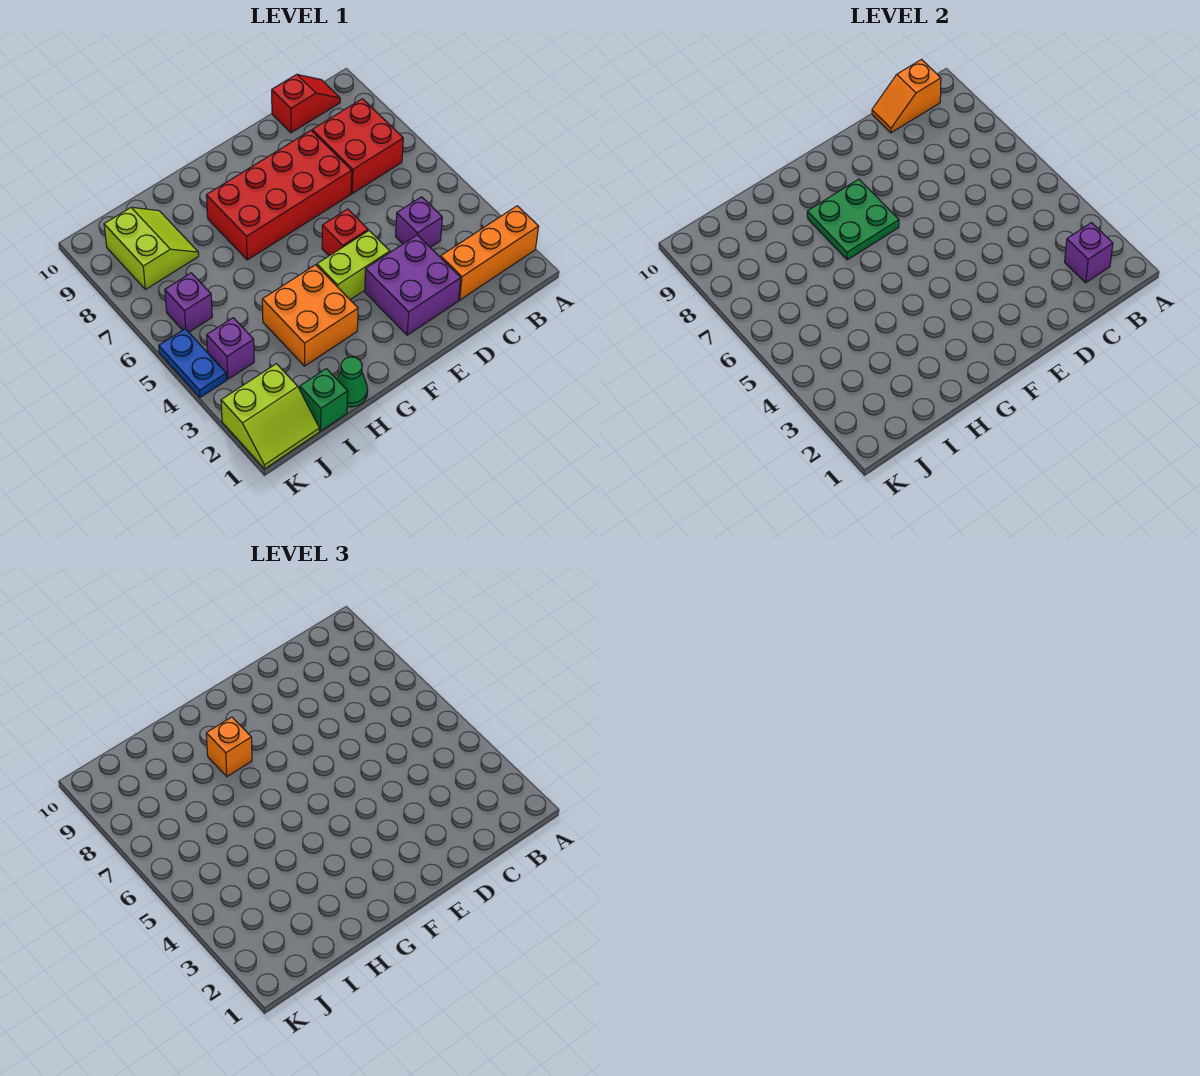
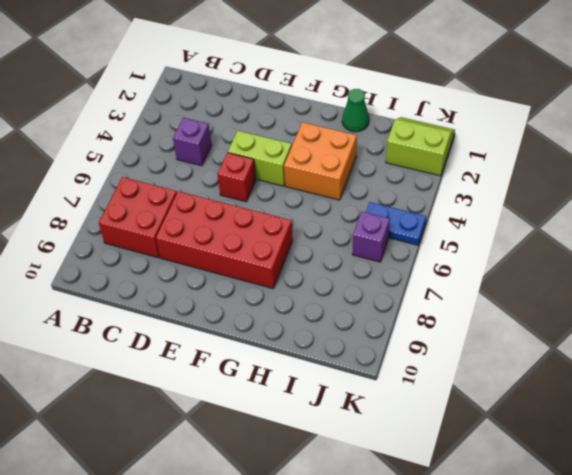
blue plate J5:K5 level 1 -> blue plate K4:K5 level 1
none -> orange brick A2:C2 level 1
none -> red slope B10:C10 level 1 top C
none -> purple brick D2:E3 level 1

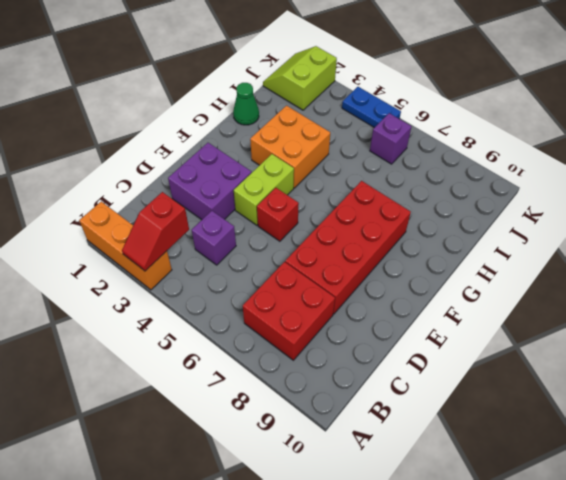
orange brick A1:A3 level 1 -> orange brick A2:C2 level 1
red slope A3:B3 level 2 top B -> red slope B10:C10 level 1 top C
none -> green brick I1 level 1
none -> lime slope I8:J9 level 1 top J
none -> purple brick J4 level 1

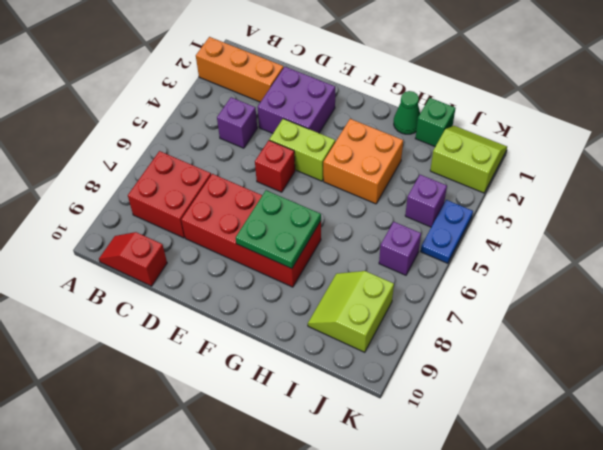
none -> purple brick B2 level 2
none -> orange slope B10:C10 level 2 top B
none -> orange brick G8 level 3

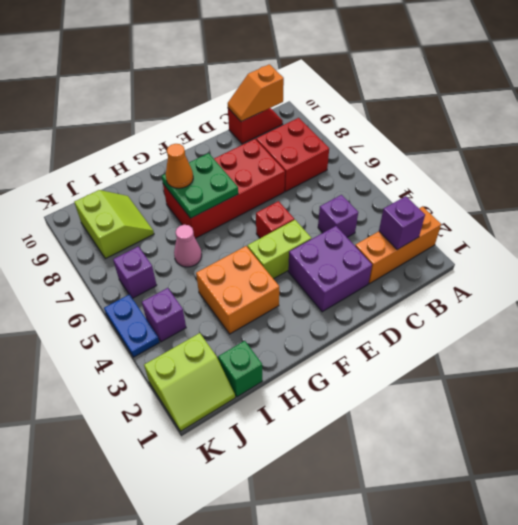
orange cone G8 level 3 -> orange brick G8 level 3
pink cone H6 level 1 -> none
none -> green cone H1 level 1

